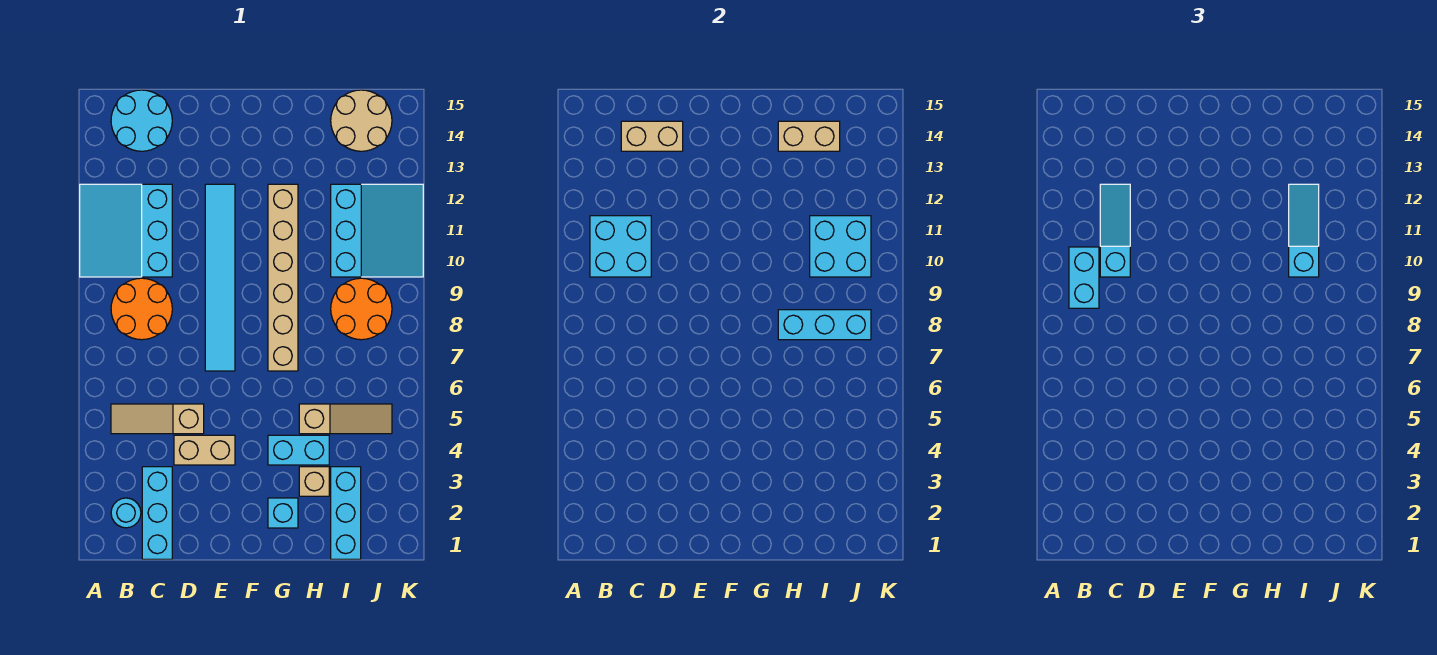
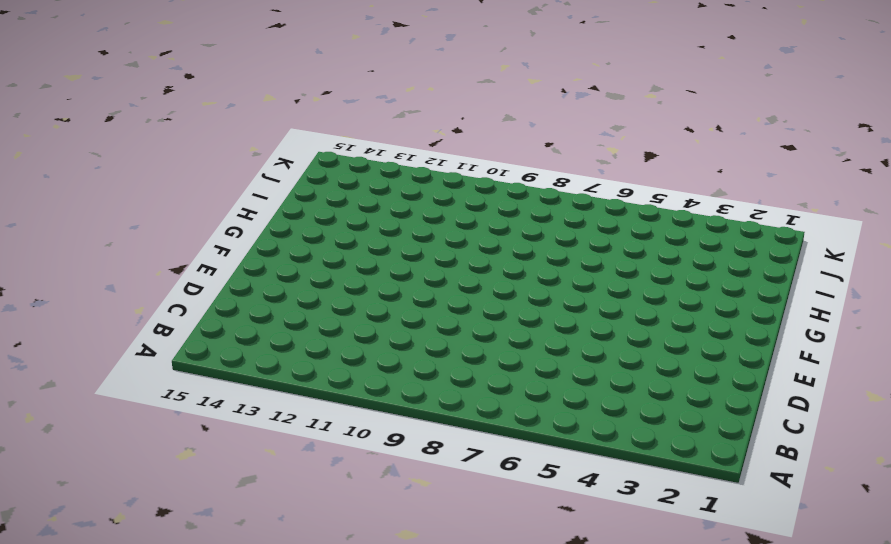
none -> cyan slope A10:C12 level 1 top C
none -> cyan round brick B2 level 1
none -> tan slope B5:D5 level 1 top D

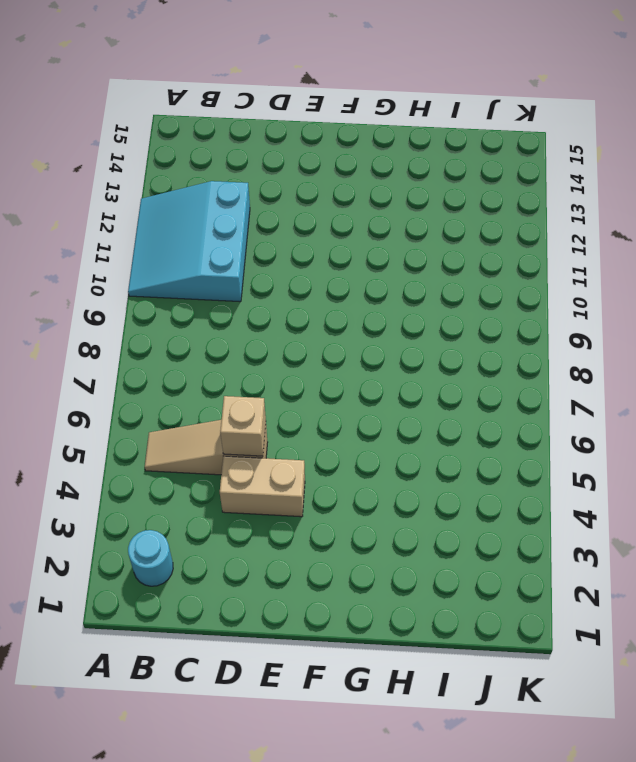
tan brick D5 level 2 -> tan brick H3 level 1
none -> orange round brick B8:C9 level 1
none -> cyan round brick B14:C15 level 1
none -> cyan brick C1:C3 level 1

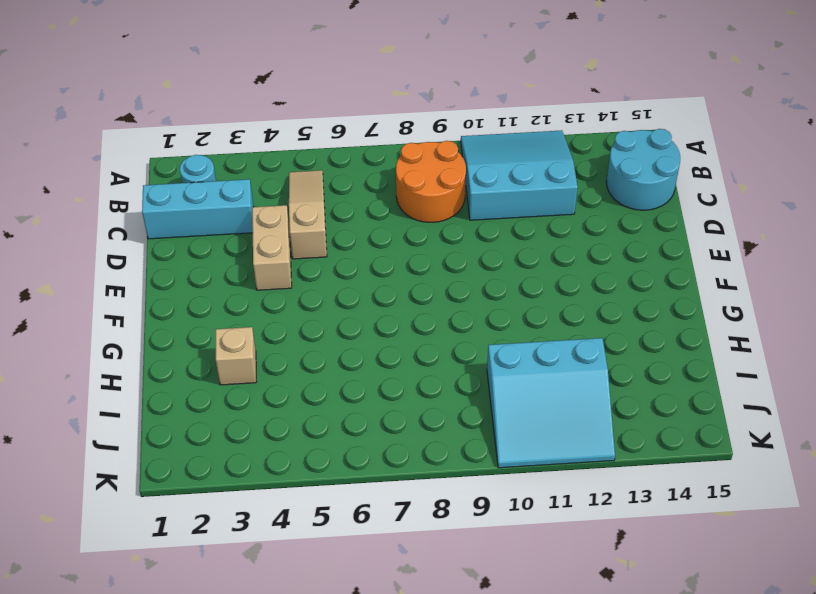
none -> cyan tile E7:E12 level 1
none -> cyan brick G2 level 1
none -> cyan brick G4:H4 level 1

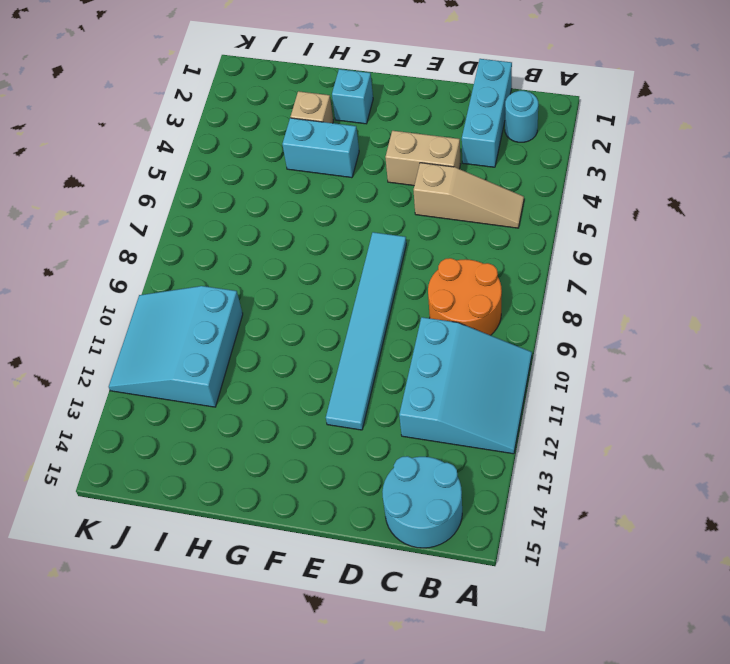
none -> tan brick G7:G12 level 1
none -> tan slope H5:J5 level 1 top H
none -> cyan brick I1:I3 level 1

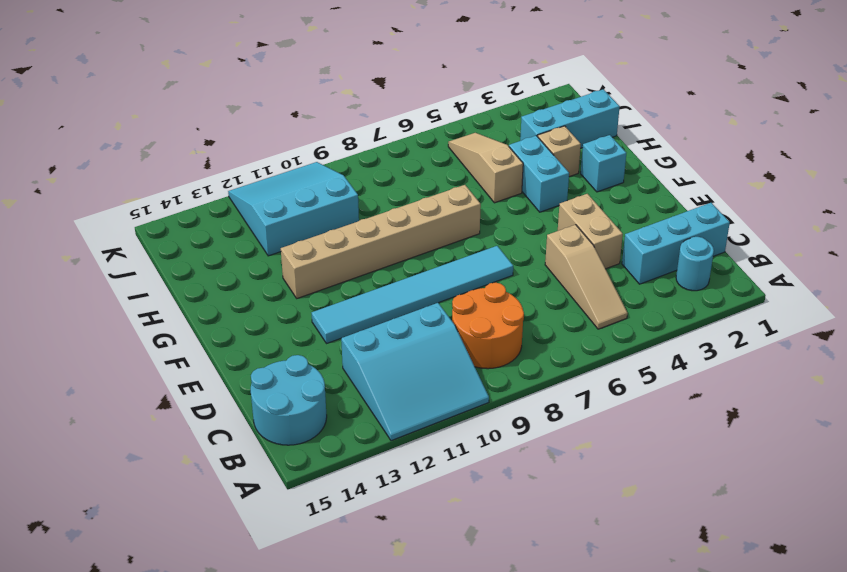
none -> orange round brick I8:J9 level 1
none -> tan round brick I14:J15 level 1
none -> cyan brick B10:C11 level 2

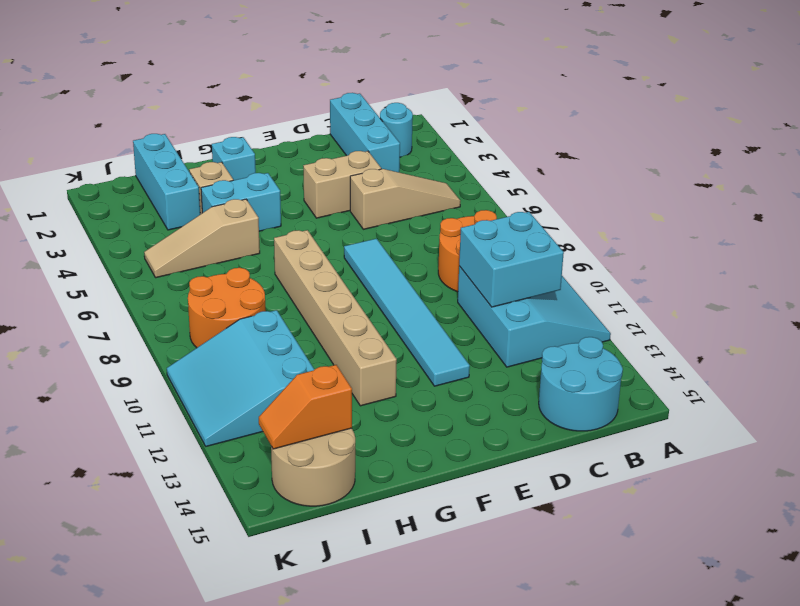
orange slope I14:J14 level 2 top I -> tan brick H14:I14 level 2
none -> tan brick C14:D14 level 2
none -> cyan brick H8:J8 level 2
none -> cyan brick I10:J11 level 2

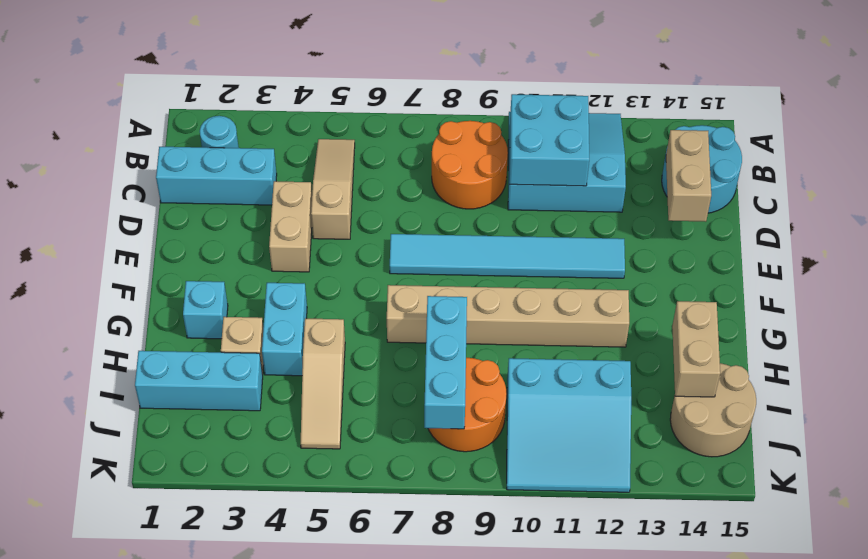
none -> cyan brick I10:J11 level 2
none -> cyan brick B9:B10 level 3
none -> cyan slope C10:C12 level 3 top 10

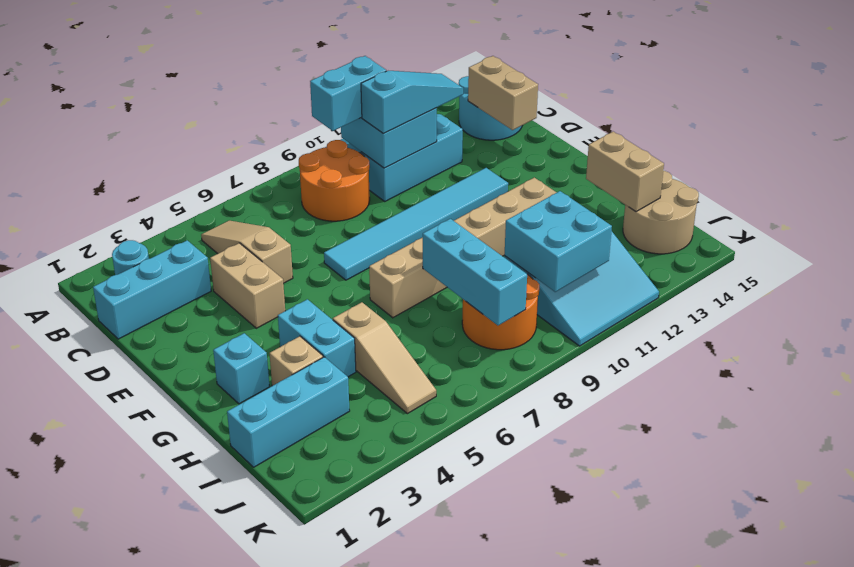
none -> cyan slope I10:I12 level 3 top 10

